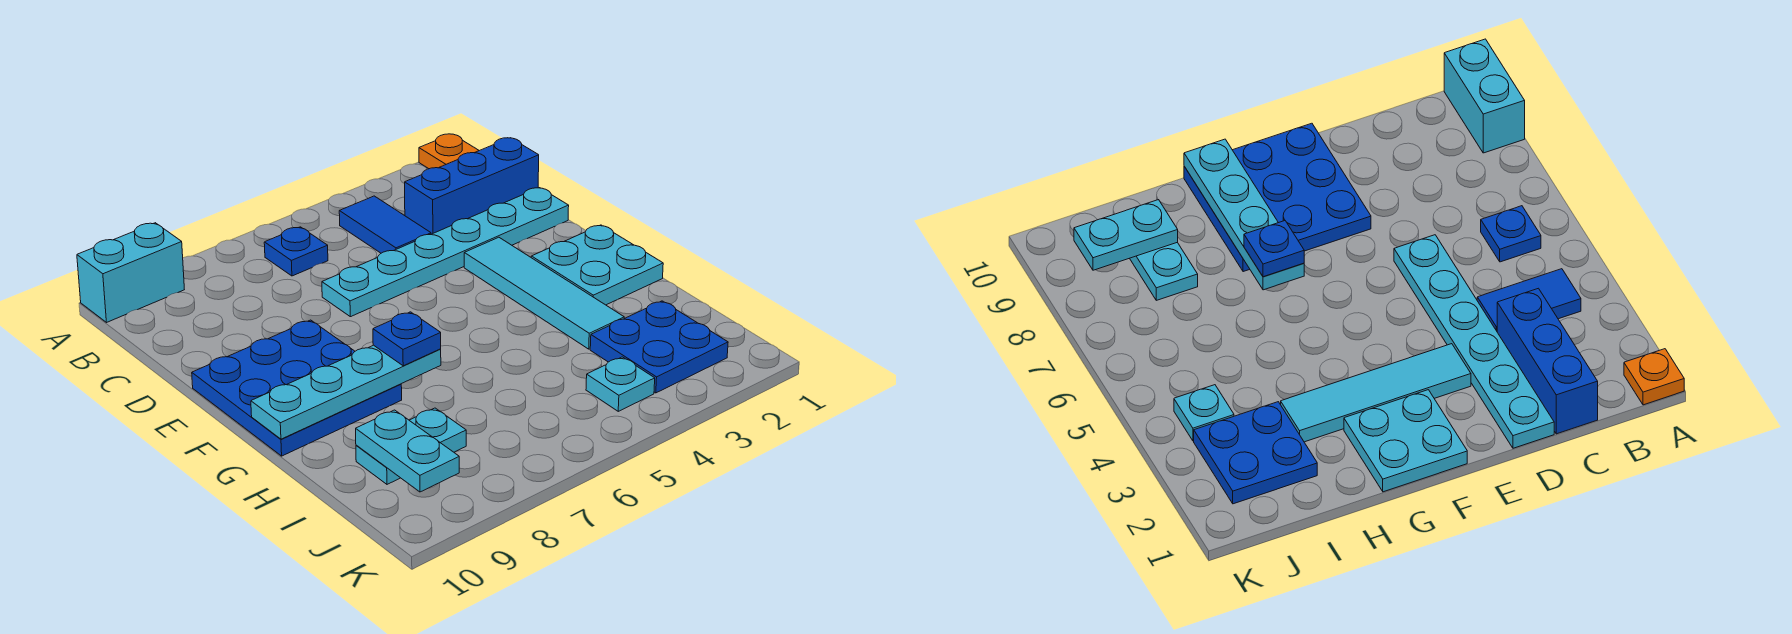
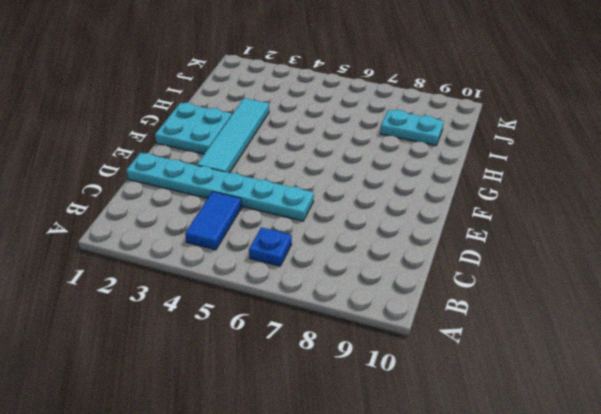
none -> orange plate A1 level 1
none -> cyan brick A9:A10 level 1
none -> blue brick C1:C3 level 1

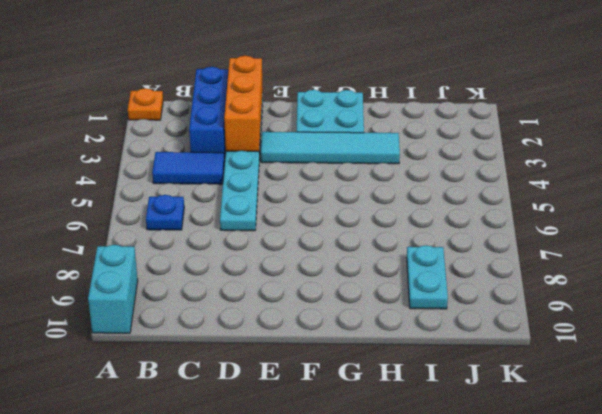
orange brick D1:D3 level 2 -> none
none -> blue plate E8:G10 level 1
none -> blue plate I2:J3 level 1
none -> cyan plate J4 level 1

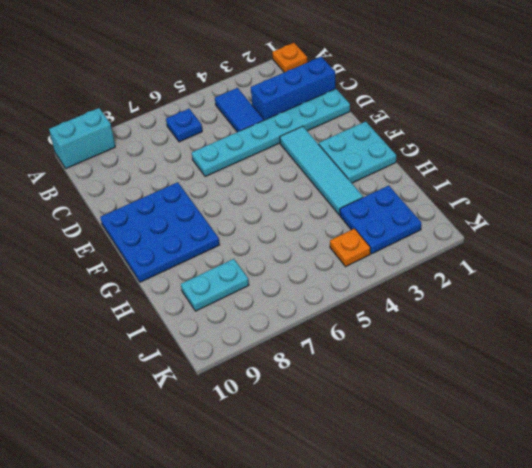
orange plate J4 level 1 -> cyan plate J4 level 1
none -> cyan plate G7:G10 level 2
none -> cyan plate I9:J9 level 2
none -> blue plate G7 level 3

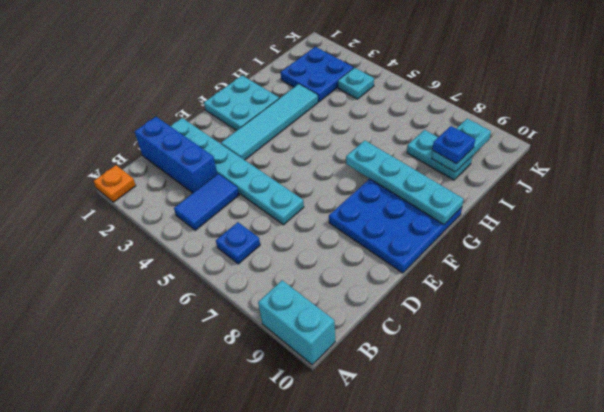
blue plate I9 level 3 -> blue plate G7 level 3

